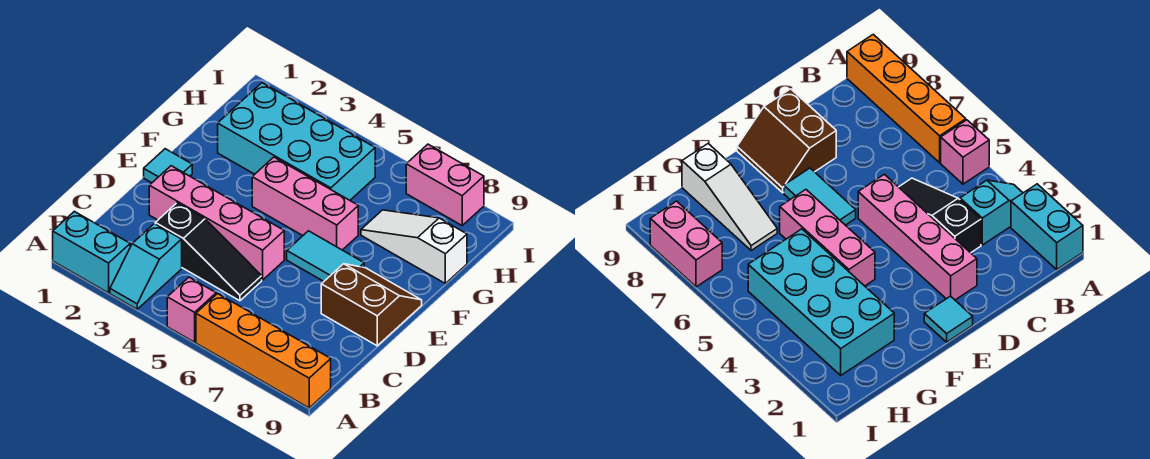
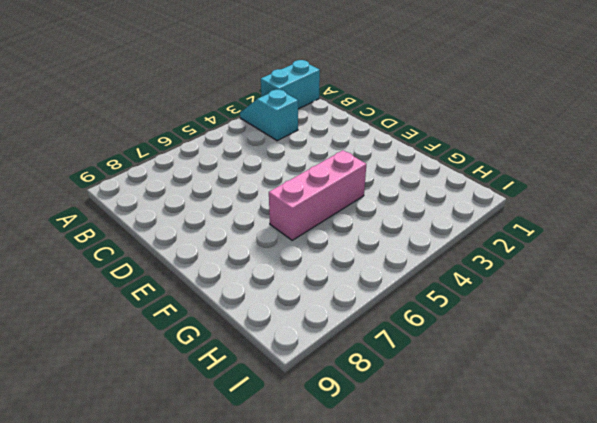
none -> pink brick A5 level 1
none -> orange brick A6:A9 level 1
none -> black slope C3:C5 level 1 top 3

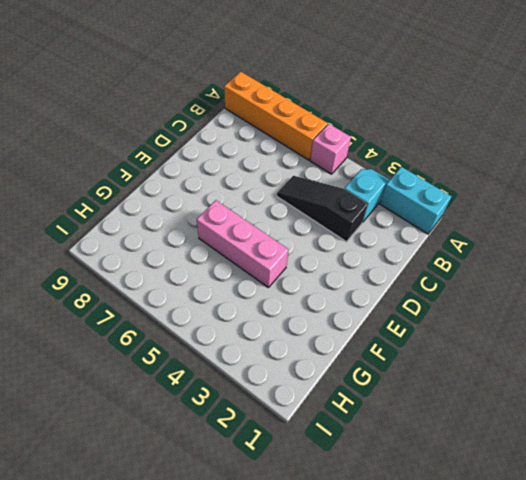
none -> pink brick D2:D5 level 1
none -> brown slope D8:E9 level 1 top D
none -> cyan tile E1 level 1

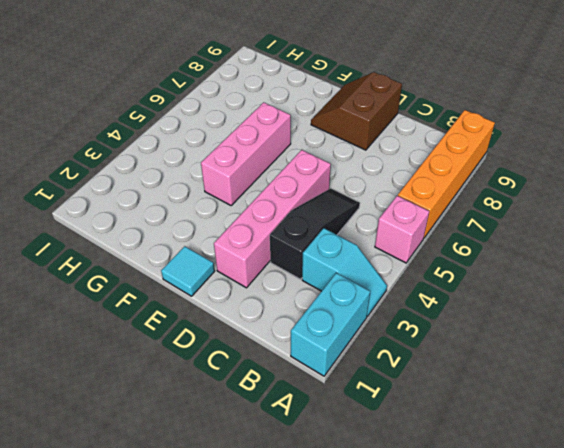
none -> cyan tile E6:E7 level 1
none -> cyan brick G2:H5 level 1
none -> white slope G7:G9 level 1 top 9

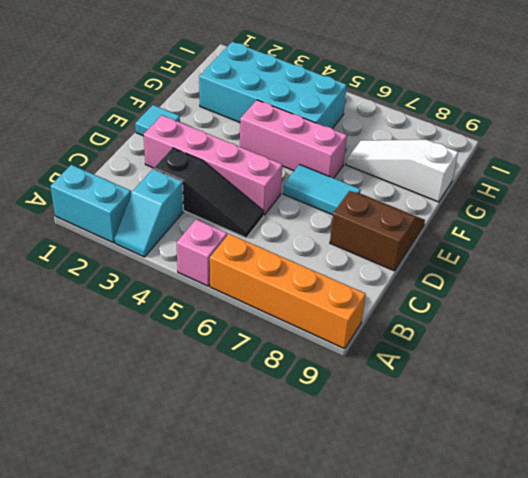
none -> pink brick I7:I8 level 1

